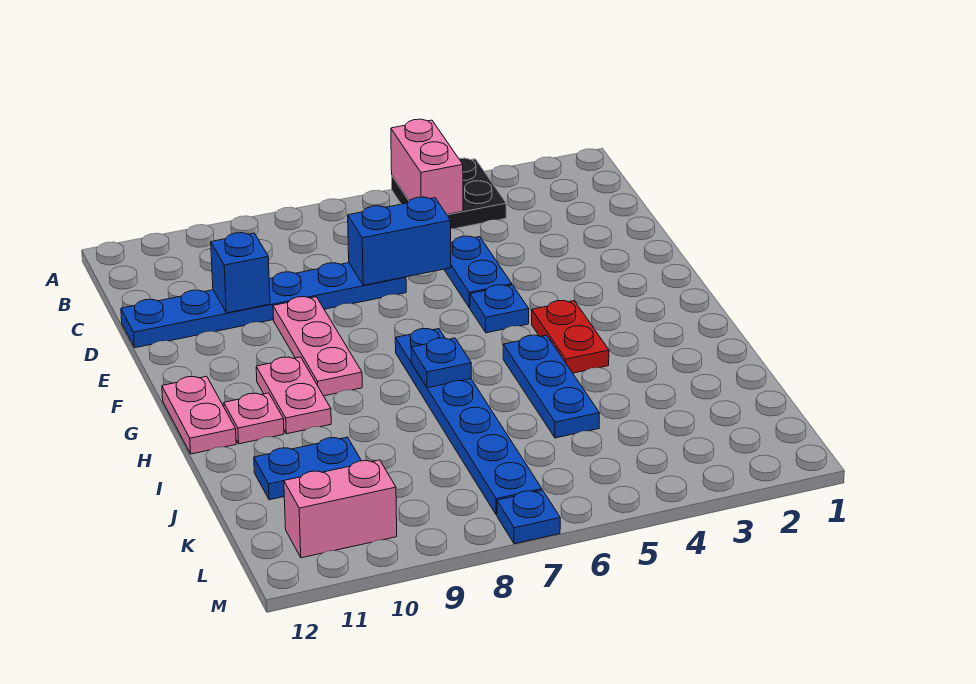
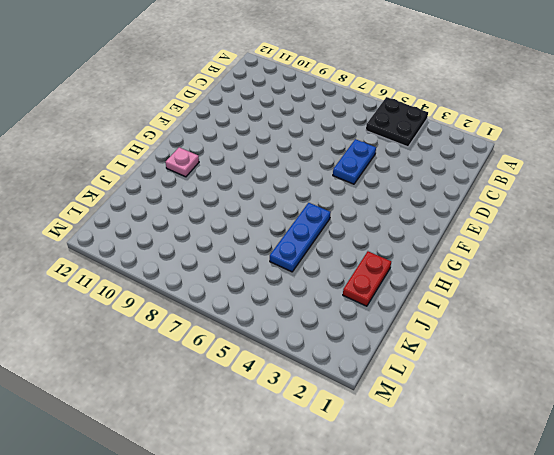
red plate I2:J2 level 1 -> red plate G4:H4 level 1
none -> blue plate D7:D12 level 1
none -> pink plate E9:G9 level 1
none -> blue plate F5 level 1

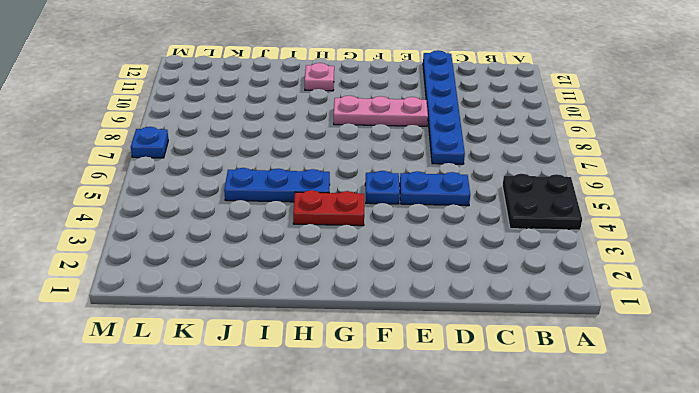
none -> blue plate G7:L7 level 1
none -> pink plate G10:H10 level 1
none -> pink plate G12:H12 level 1

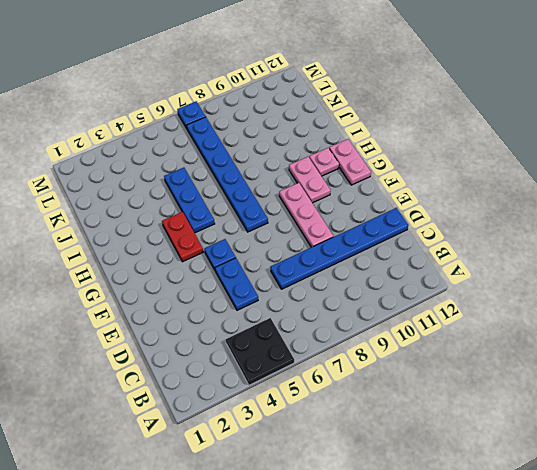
none -> blue plate J10:J11 level 1
none -> pink brick L10:L11 level 1
none -> pink brick A5:B5 level 2

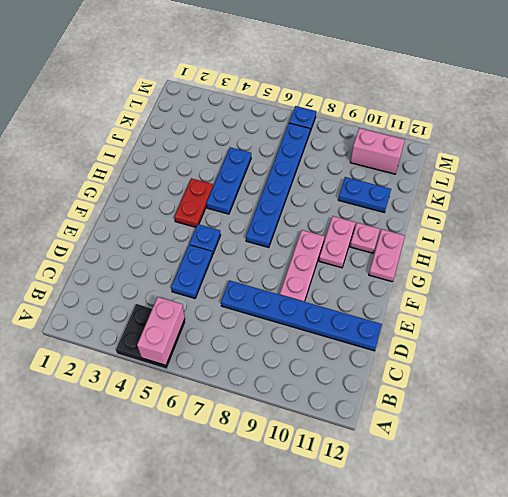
none -> blue brick D6:D7 level 2
none -> blue brick D10 level 2
none -> blue plate H7 level 2

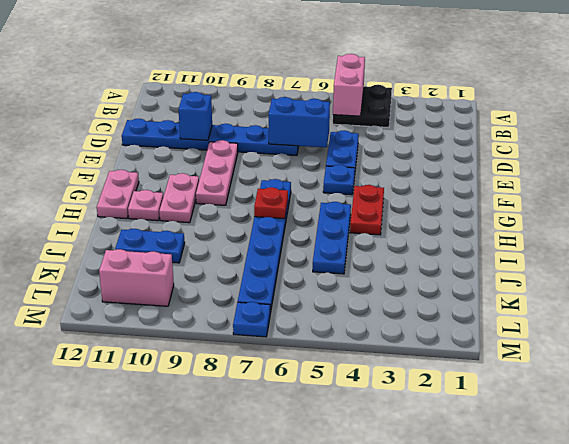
red plate H7 level 2 -> blue plate H7 level 2

